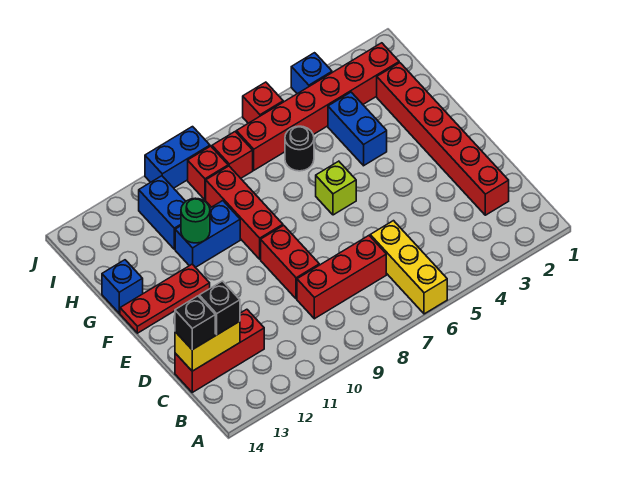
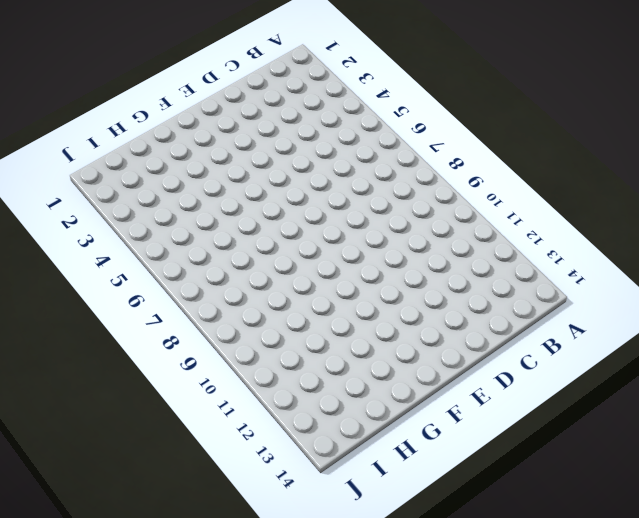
none -> yellow brick A6:C6 level 1
none -> red brick C2:H2 level 1
none -> red brick C7:C9 level 1

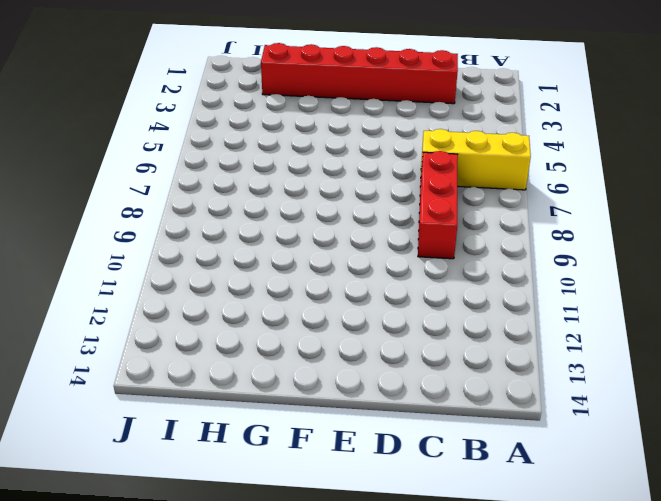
none -> red brick C12:C14 level 1
none -> red brick D9:E9 level 1
none -> lime brick F6 level 1

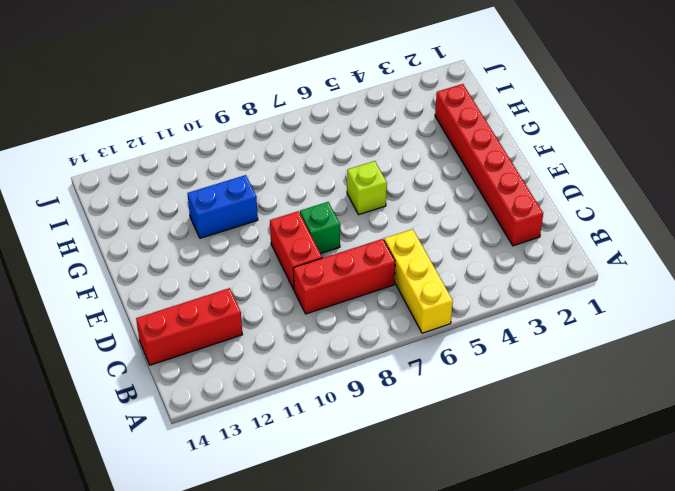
green brick E8 level 1 -> none
none -> red brick F9:H9 level 1
none -> red plate F12:F14 level 1
none -> blue brick G4:H4 level 1

